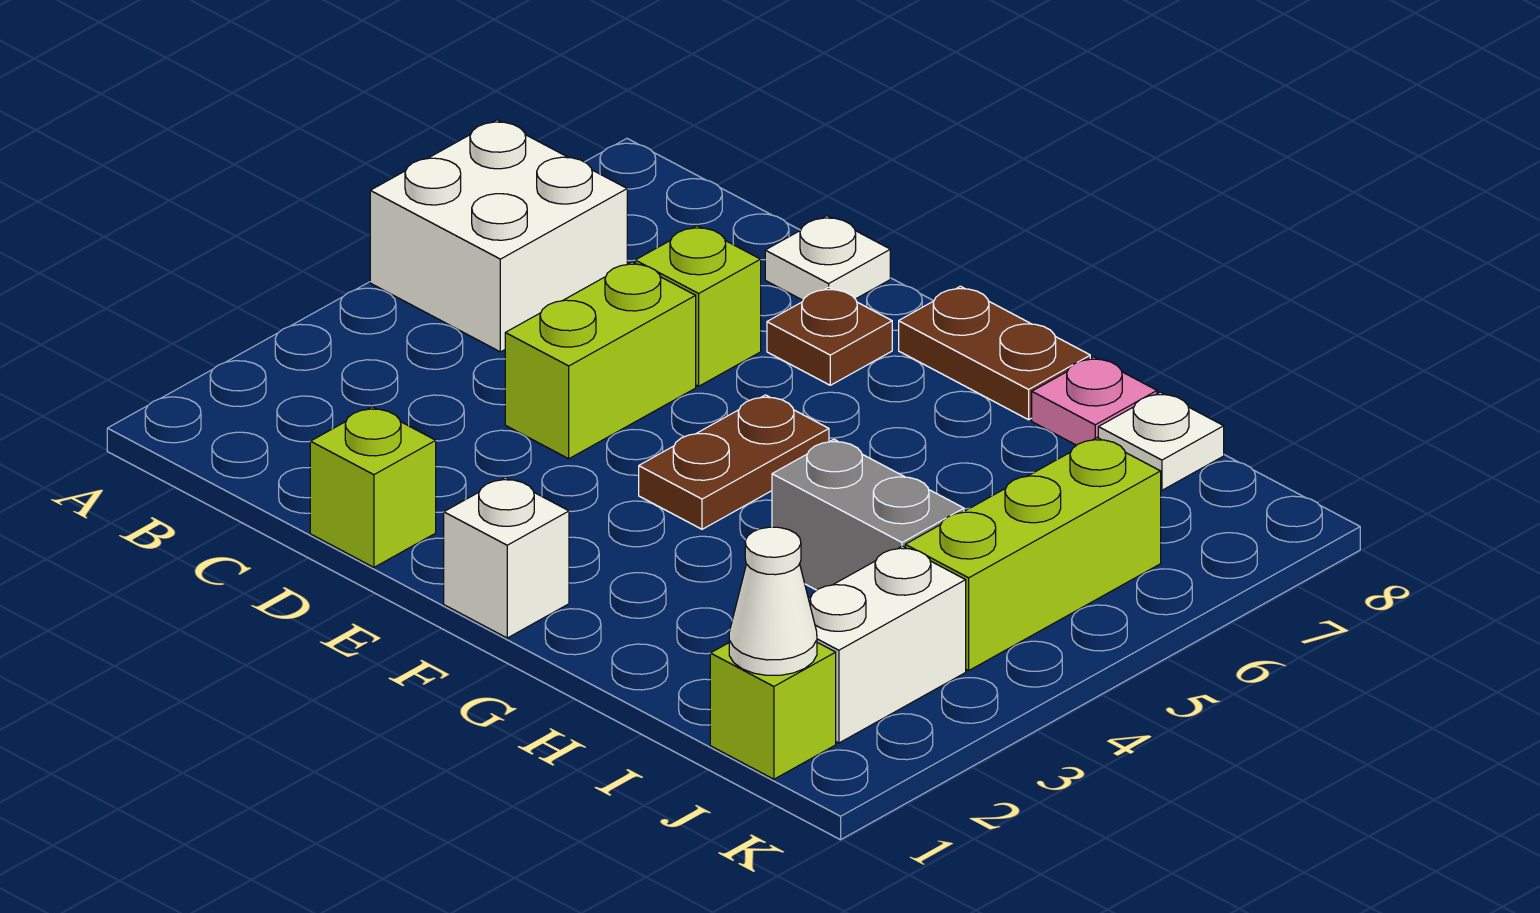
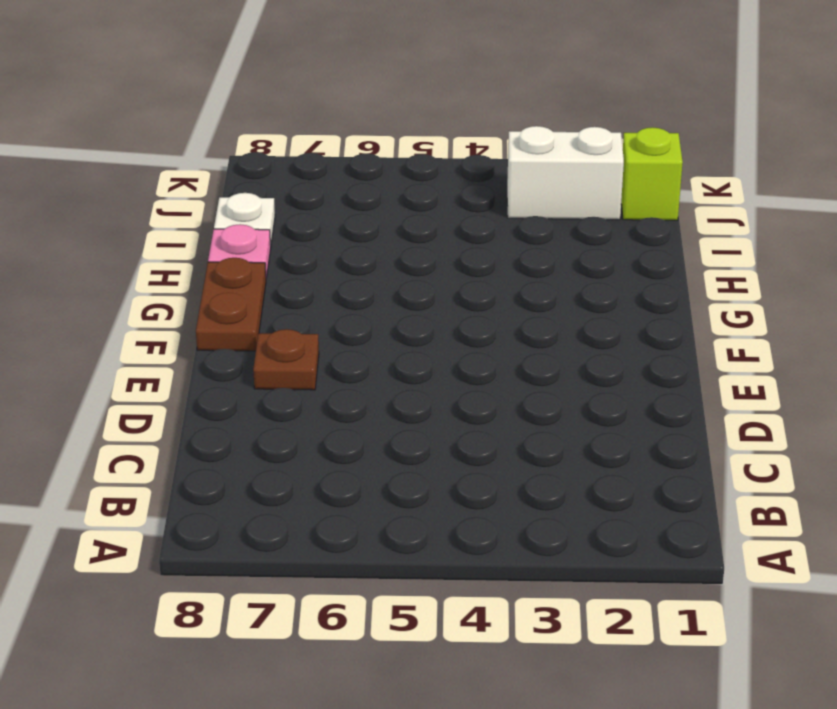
none -> white brick A5:B6 level 1
none -> lime brick D1 level 1
none -> lime brick D4:D5 level 1

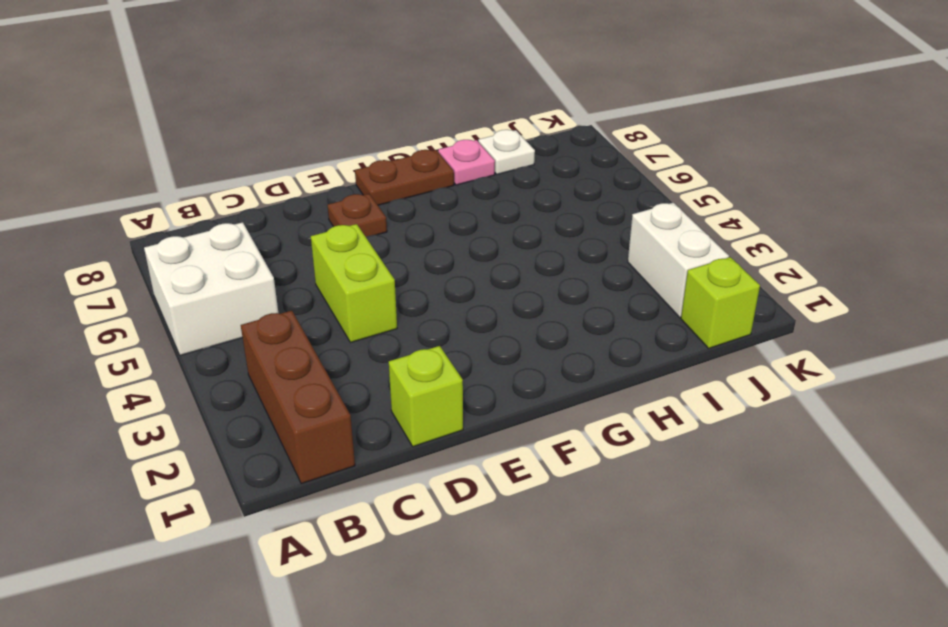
brown brick B1:B3 level 1 -> none
none -> lime brick D6 level 1
none -> white plate D8 level 1
none -> white brick F1 level 1

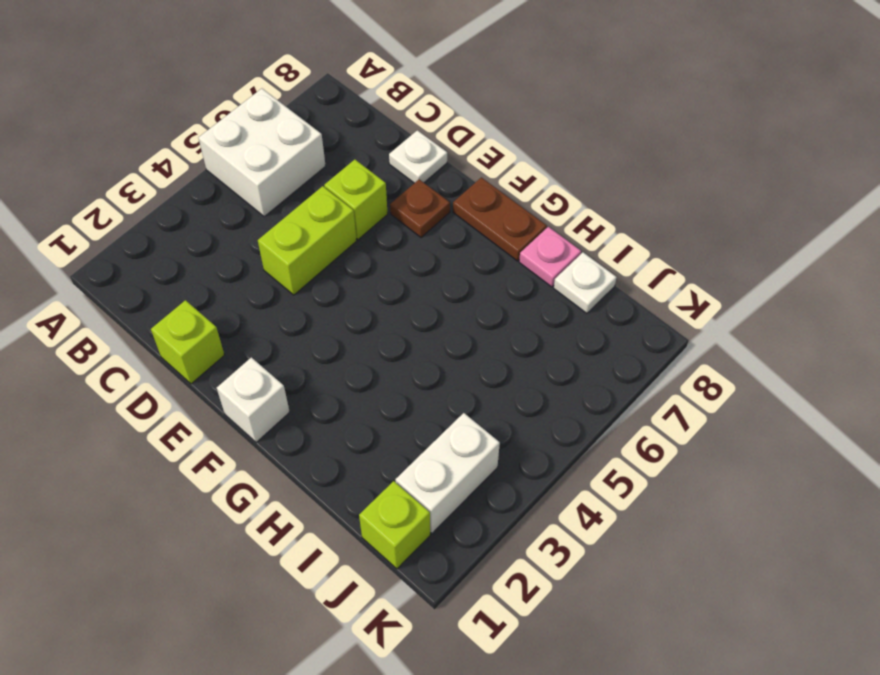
none -> brown plate F4:F5 level 1
none -> grey brick H4:I4 level 1
none -> lime brick J4:J6 level 1

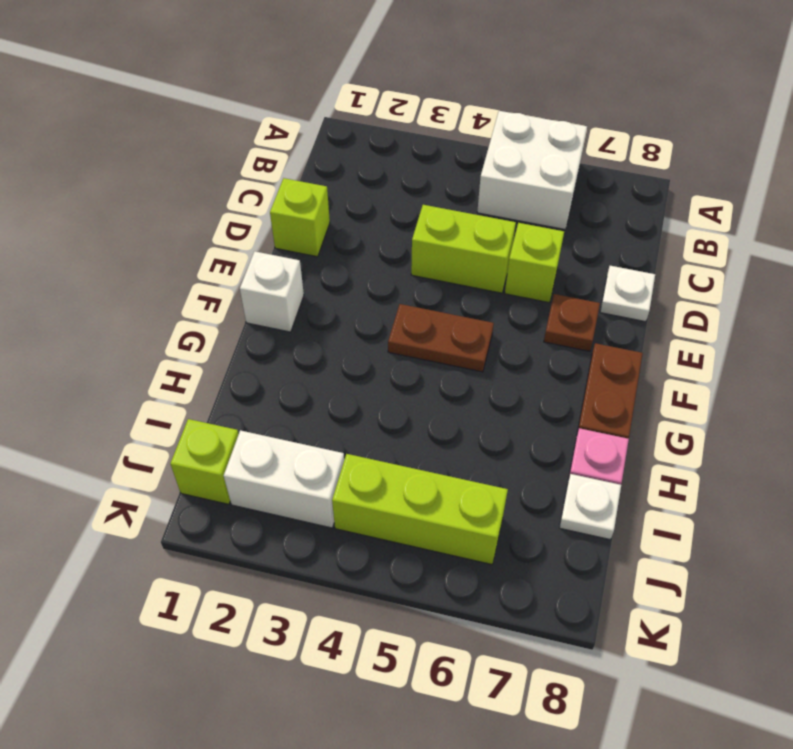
none -> grey brick H4:I4 level 1
none -> white cone J1 level 2

